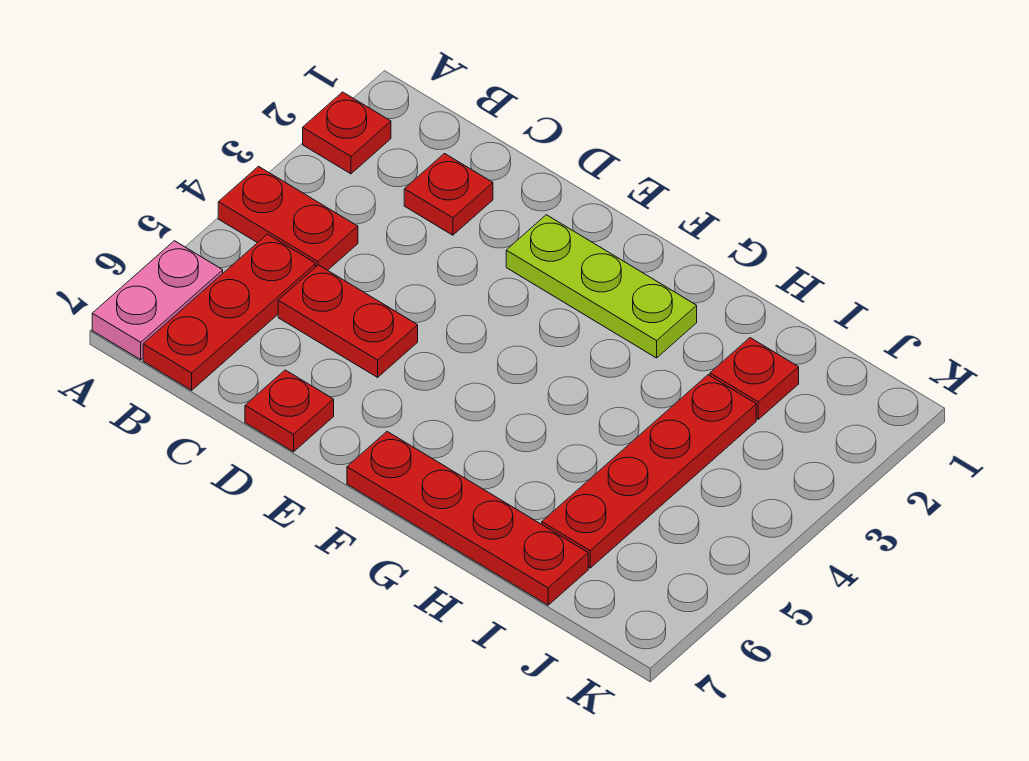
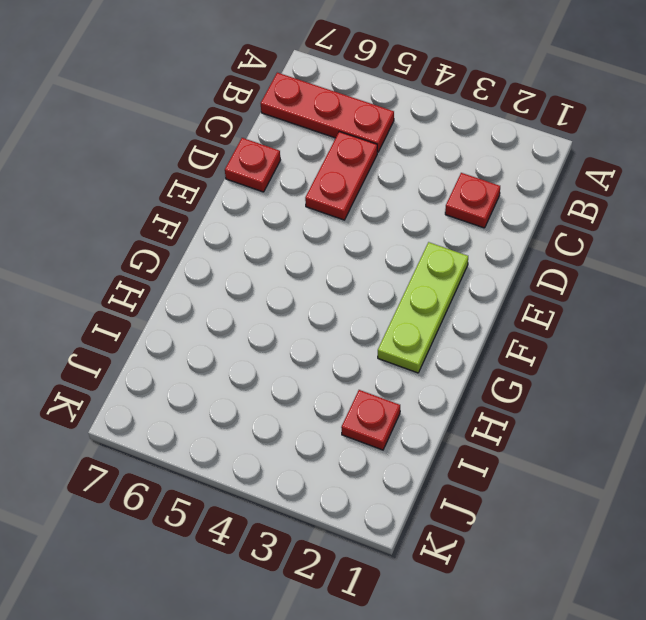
none -> red plate A2 level 1
none -> red plate A4:B4 level 1

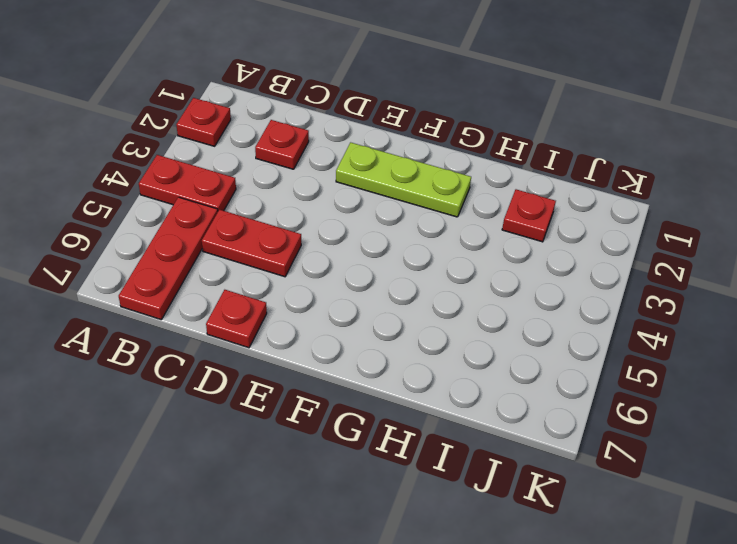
none -> pink plate A6:A7 level 1
none -> red plate F7:I7 level 1

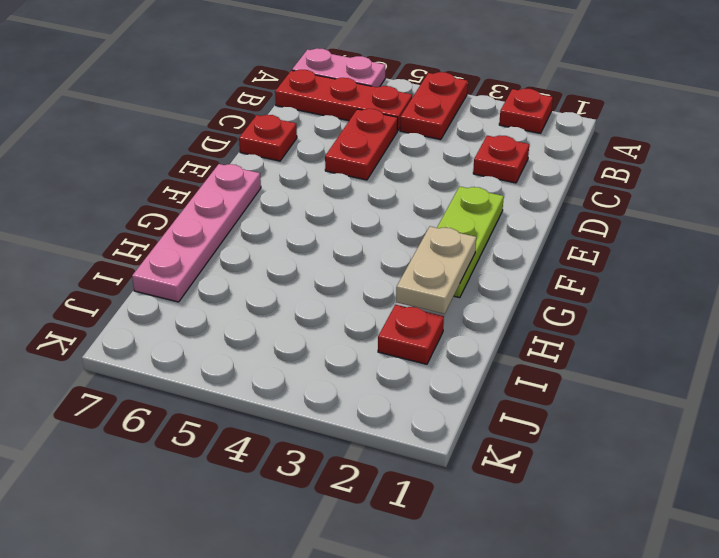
pink plate F7:I7 level 1 -> red plate F7:I7 level 1
tan plate G2:H2 level 2 -> none
none -> red plate I3:I6 level 1

